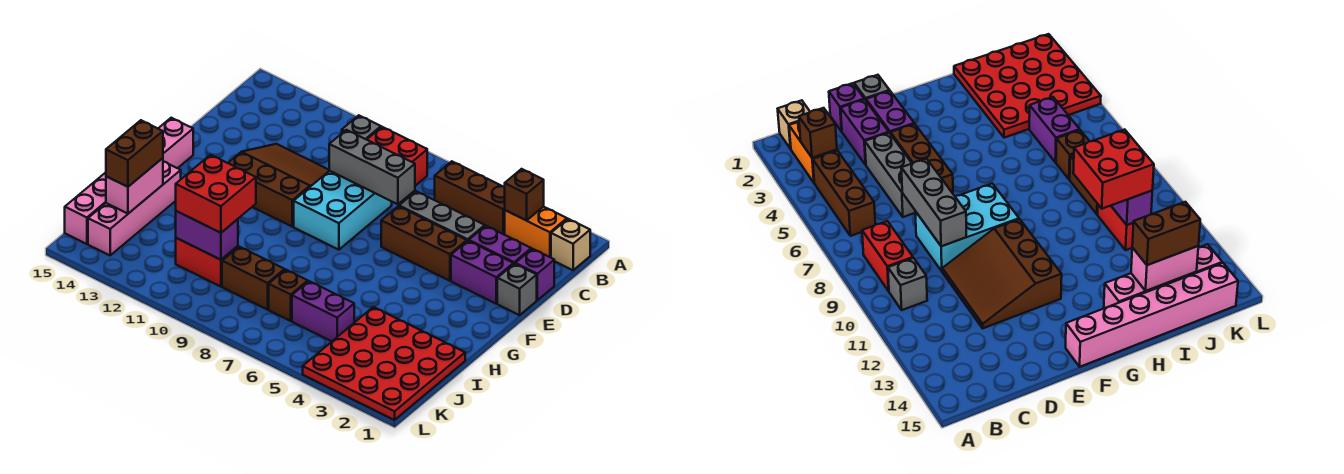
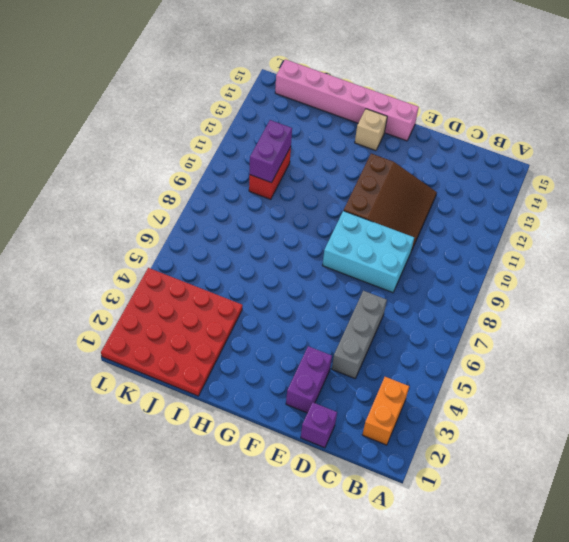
tan brick G14 level 1 -> tan brick B1 level 1
none -> brown brick B4:B6 level 1
none -> red brick B8:B9 level 1
none -> grey brick B10 level 1

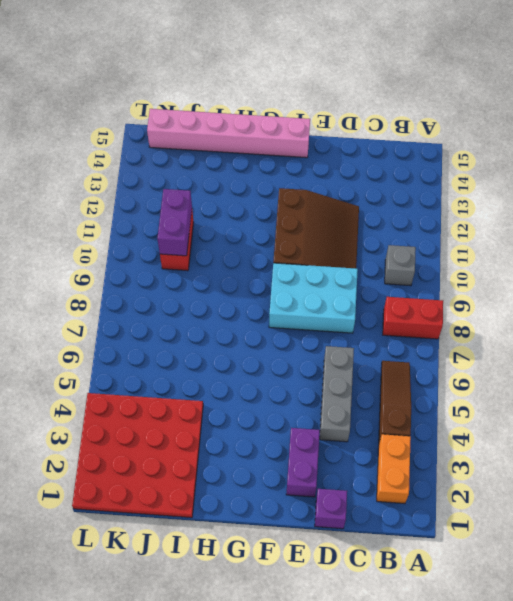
red brick A8:B8 level 1 -> red brick B8:B9 level 1
brown slope B4:B6 level 1 top 4 -> brown brick B4:B6 level 1
none -> tan brick B1 level 1
none -> purple brick D2:D3 level 1
none -> grey brick E1 level 1

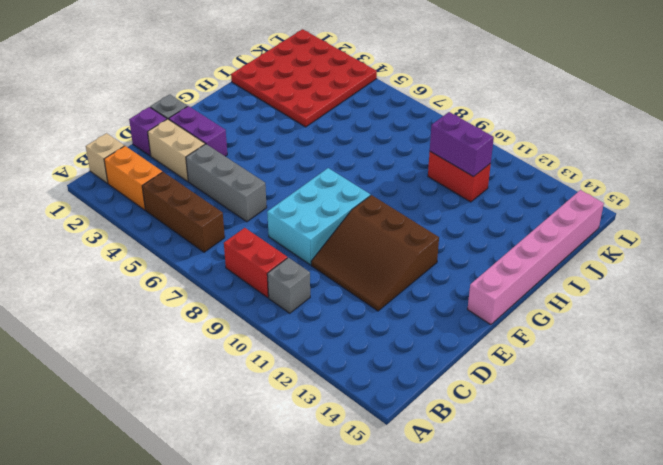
tan brick D2:D3 level 1 -> purple brick D2:D3 level 1
none -> brown brick E4:E6 level 1
none -> pink brick H14:K14 level 1
none -> purple brick J5:J6 level 1

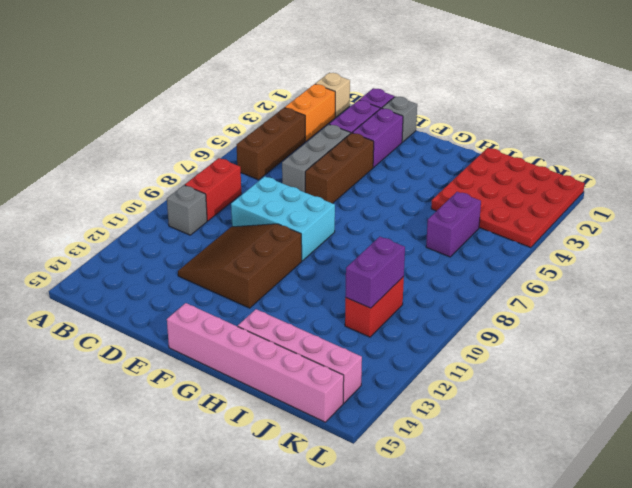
none -> brown brick J7 level 1
none -> brown brick J8:J9 level 1
none -> brown brick B3 level 2

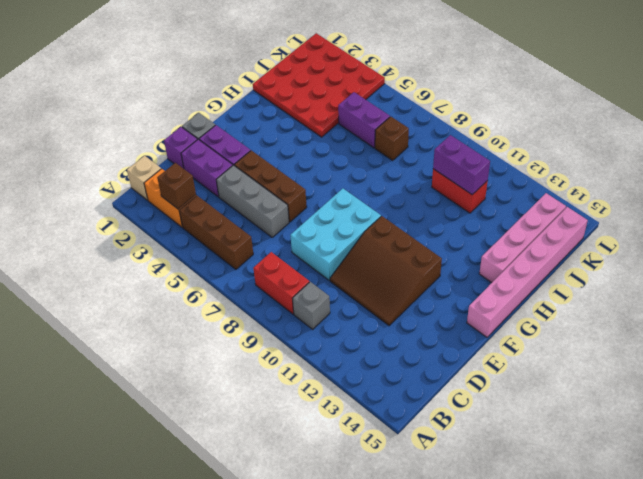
none -> brown brick J8:J9 level 1
none -> grey brick D7:D9 level 2
none -> pink brick I14:J14 level 2

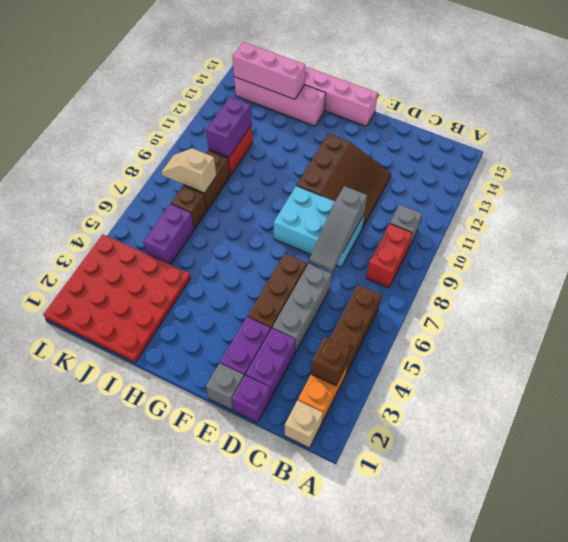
grey slope D7:D9 level 2 top 9 -> grey brick D7:D9 level 2
pink brick I14:K14 level 2 -> pink brick I14:J14 level 2
tan slope J8:K8 level 2 top J -> none
none -> red brick I10:J11 level 3
none -> brown brick I14:J14 level 3

